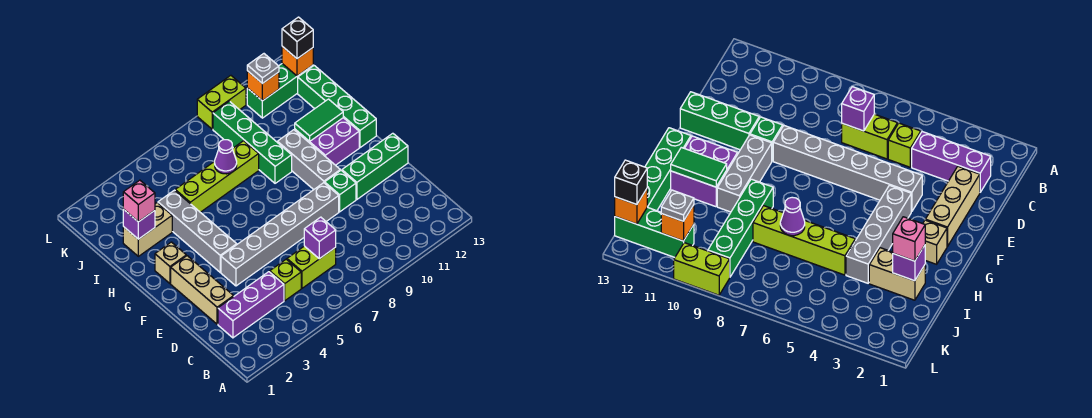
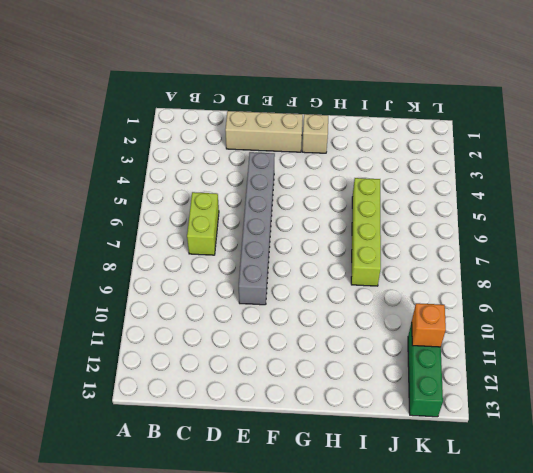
none -> purple brick C2:C4 level 1
none -> lime brick C5 level 1
none -> green brick E10 level 1

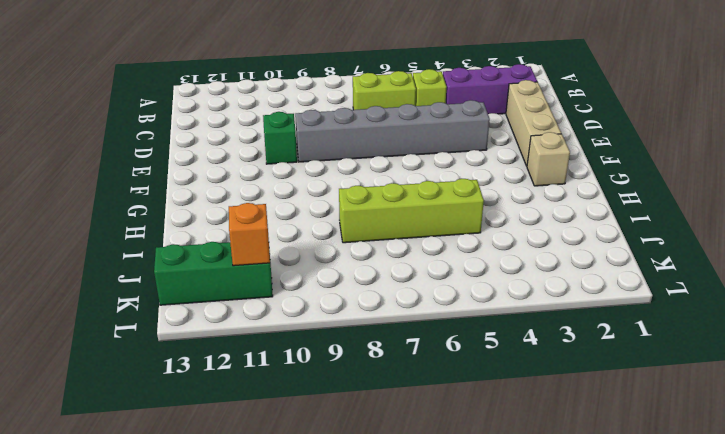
none -> green brick E11:E13 level 1
none -> grey brick F4:I4 level 1
none -> grey brick F10:H10 level 1

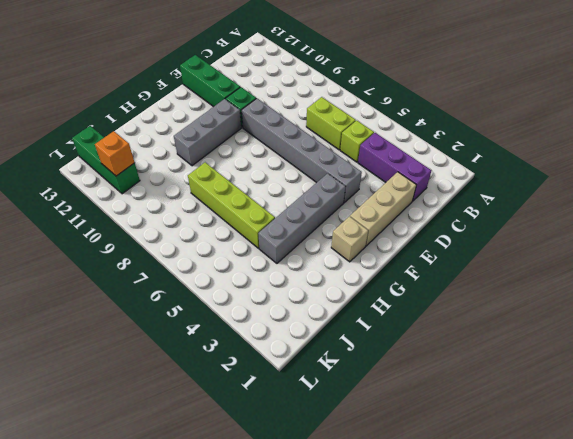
none -> purple brick G11:H12 level 1
none -> green brick G13:J13 level 1
none -> green brick H9:K9 level 1

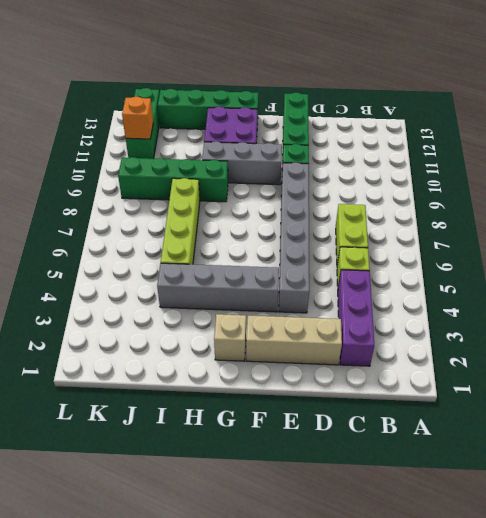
none -> tan brick I2:I3 level 1
none -> lime brick L9:L10 level 1
none -> purple brick C7 level 2

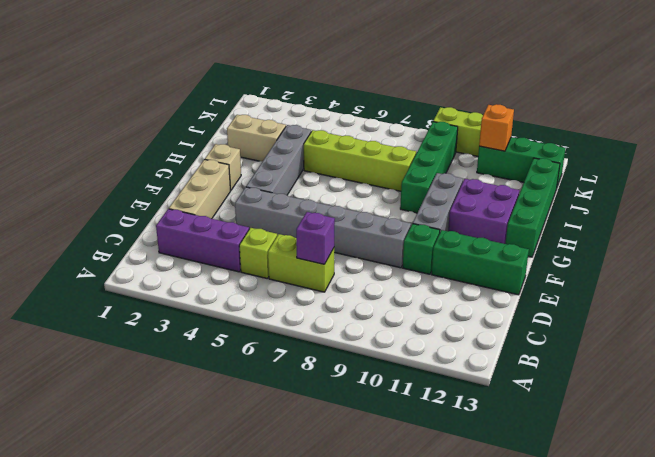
none -> green tile H11:H12 level 2
none -> purple brick I2 level 2
none -> purple cone I7 level 2

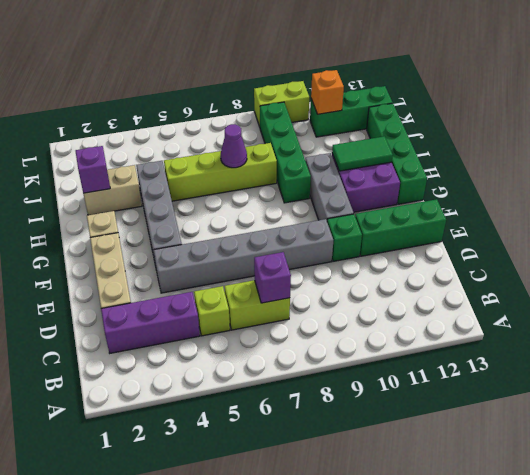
none -> orange brick K13 level 2
none -> pink brick I2 level 3
none -> grey plate K11 level 3

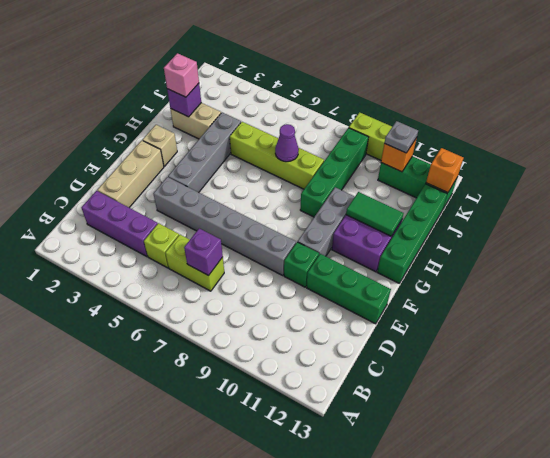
none -> black brick K13 level 3

